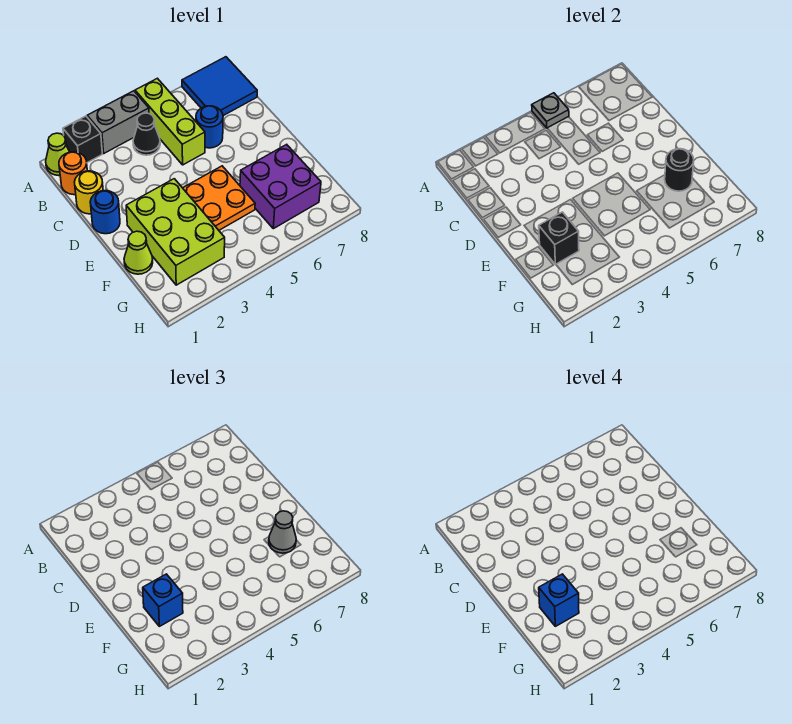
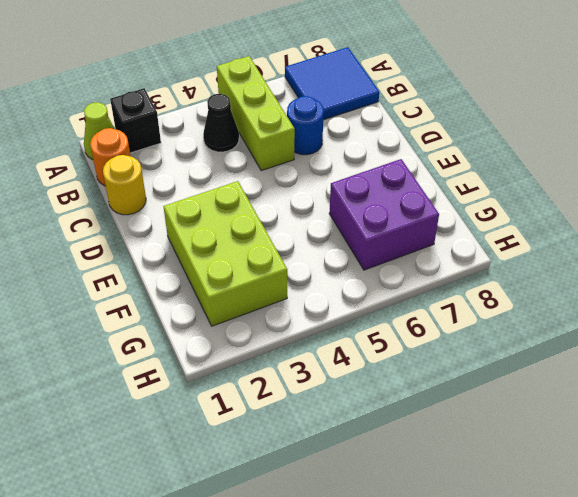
none -> grey brick A3:A4 level 1
none -> blue round brick D1 level 1
none -> orange plate E4:F5 level 1

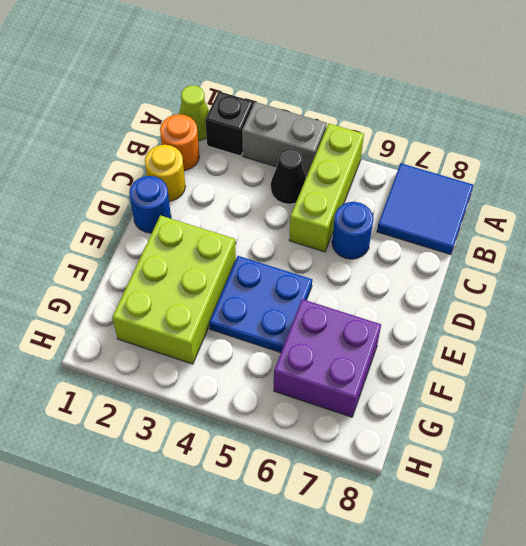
blue plate E4:F5 level 1 -> orange plate E4:F5 level 1
none -> lime cone F1 level 1
none -> grey plate A5 level 2
none -> black brick F2 level 2

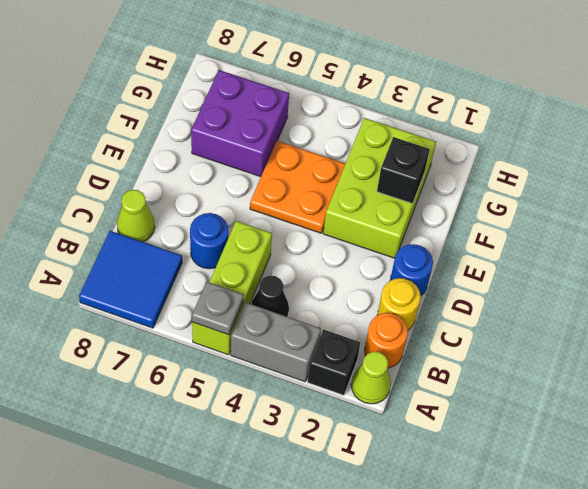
lime cone C8 level 1 -> lime cone F1 level 1
none -> black round brick F7 level 2
none -> blue brick F2 level 3
none -> grey cone F7 level 3

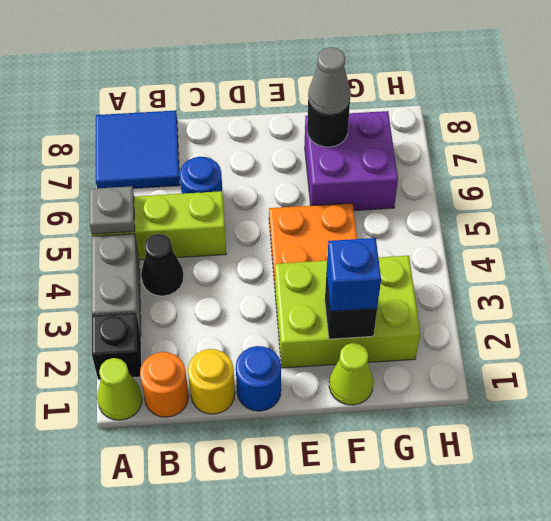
none -> blue brick F2 level 4

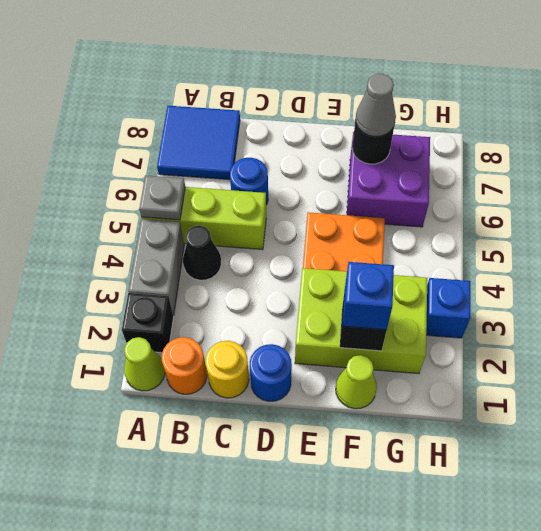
blue brick H3 level 1 -> blue brick F2 level 4

